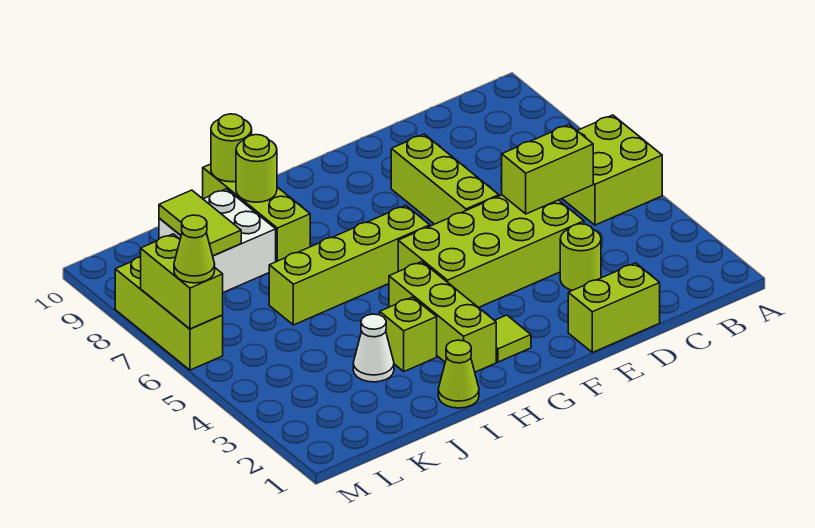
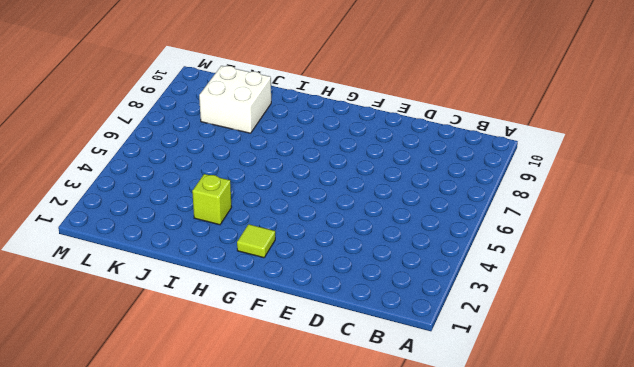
none -> lime brick A5:B6 level 1
none -> lime brick D1:E1 level 1
none -> lime round brick D3 level 1

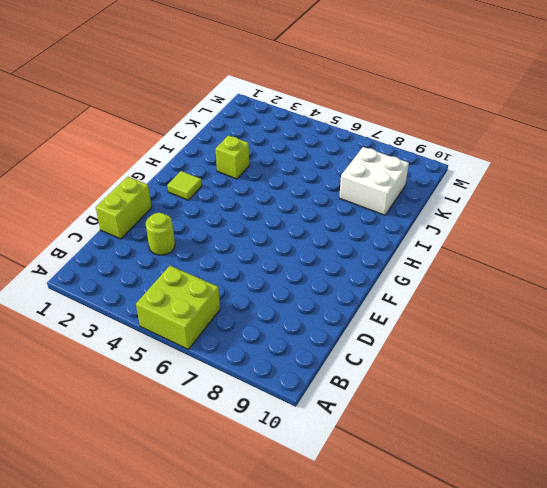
none -> lime brick D4:G5 level 1
none -> lime brick E6:E8 level 1
none -> lime brick G6:J6 level 1

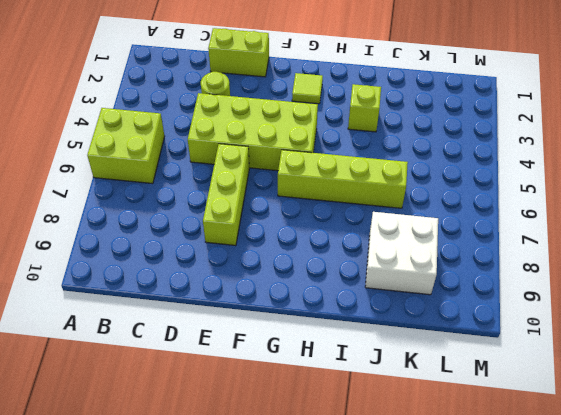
none -> lime brick H2:H4 level 1
none -> lime cone I1 level 1
none -> lime brick I8:I10 level 1

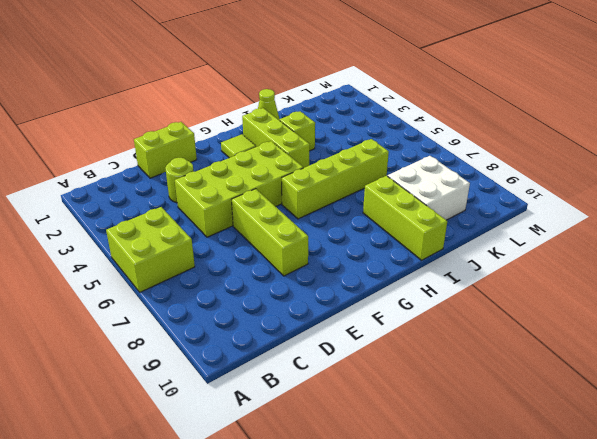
none -> white cone J3 level 1
none -> lime brick M6:M8 level 1
none -> lime brick C5:D5 level 2

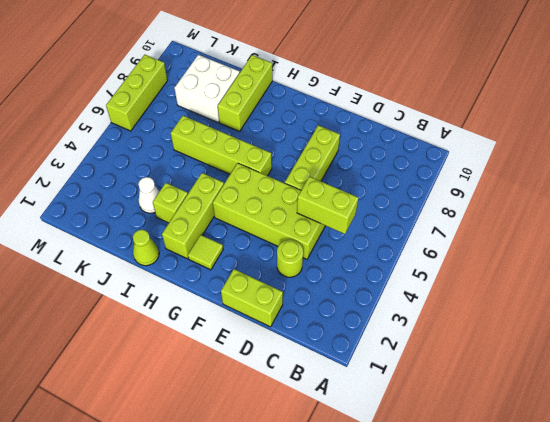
none -> lime brick A5:B6 level 1
none -> lime round brick I9 level 2
none -> lime round brick I10 level 2

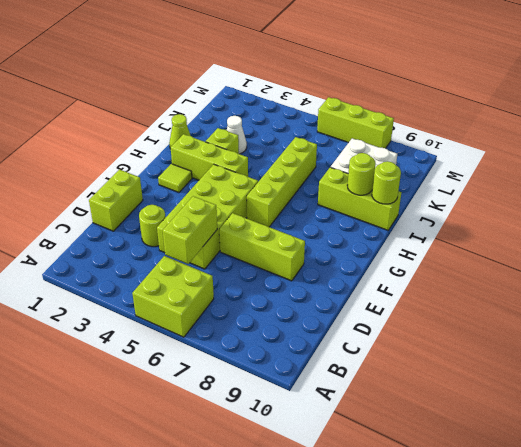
none -> lime tile K8:K9 level 2
none -> lime brick M6:M7 level 2
none -> lime cone M6 level 3

